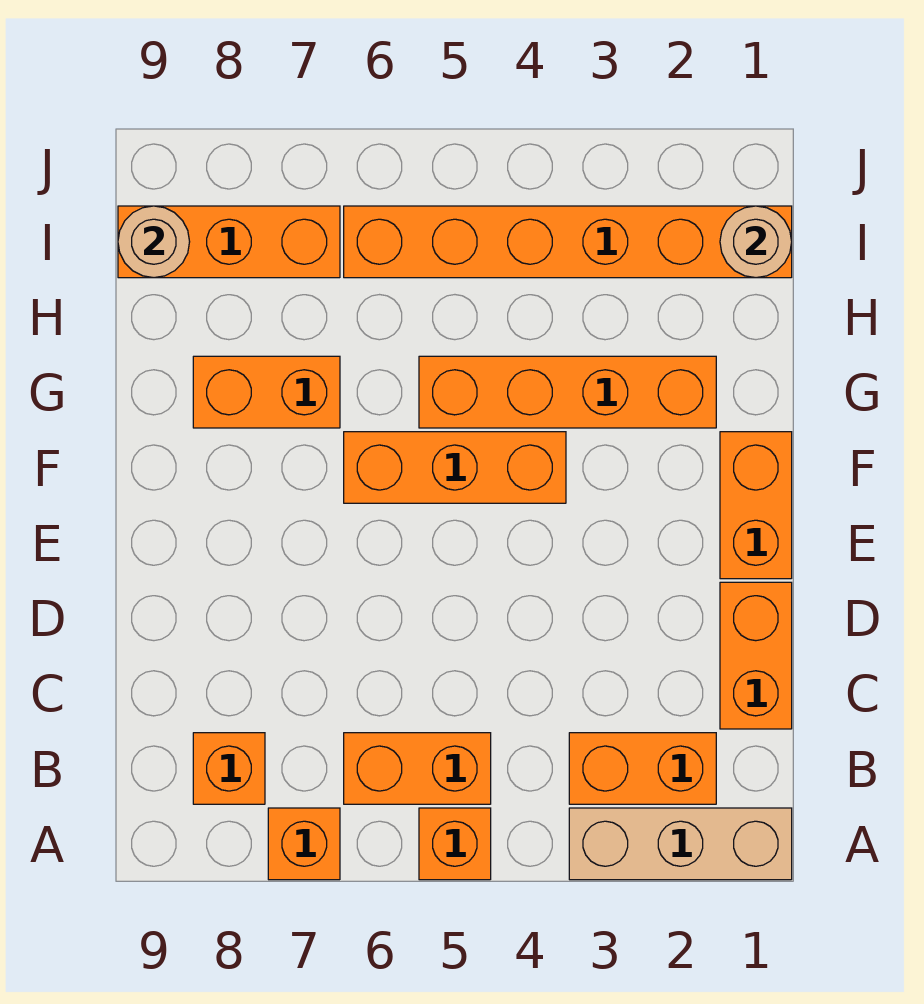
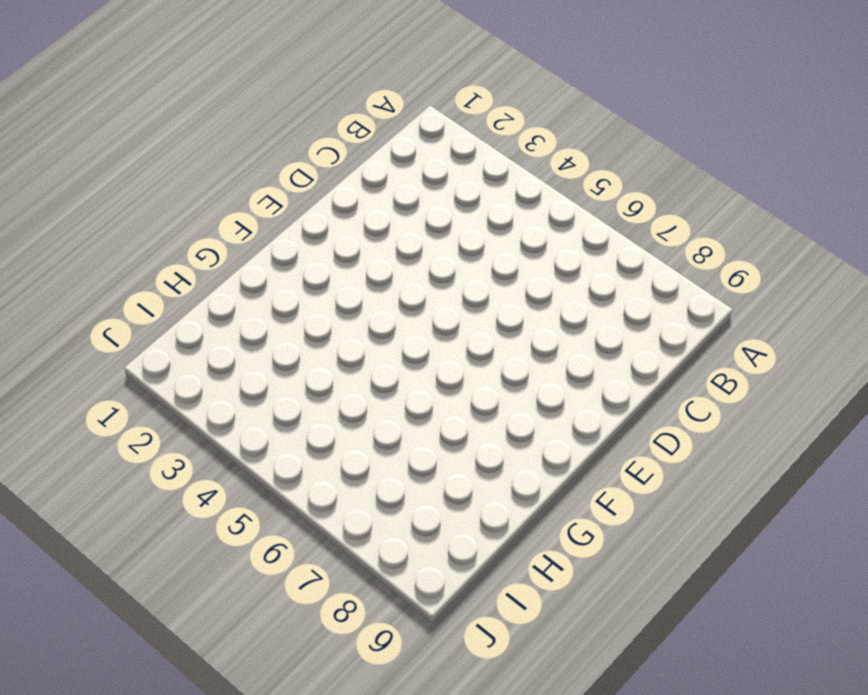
none -> tan brick A1:A3 level 1
none -> orange brick A5 level 1
none -> orange brick A7 level 1

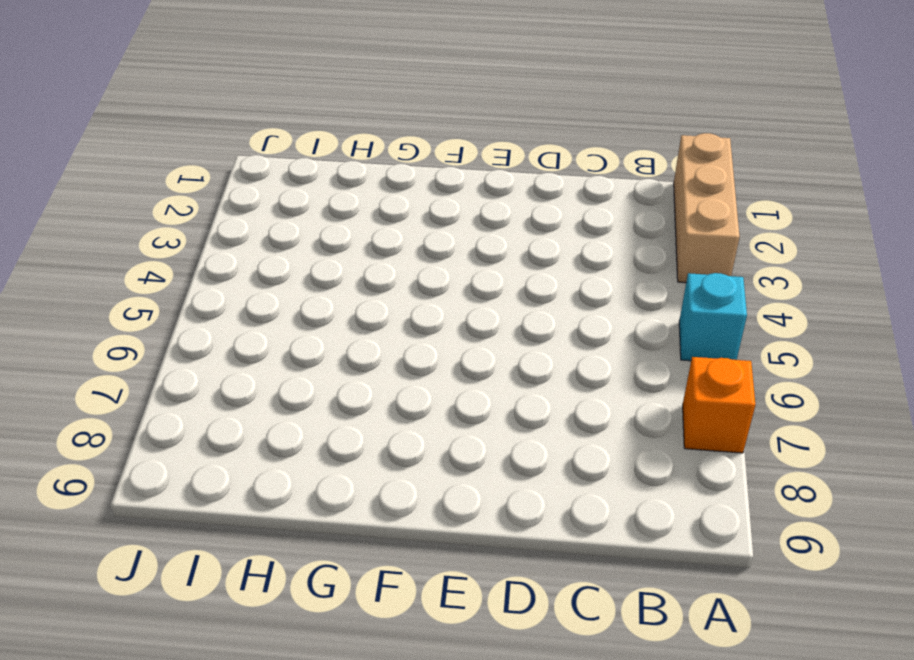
cyan brick A5 level 1 -> orange brick A5 level 1
none -> orange brick B2:B3 level 1
none -> orange brick B5:B6 level 1
none -> orange brick B8 level 1

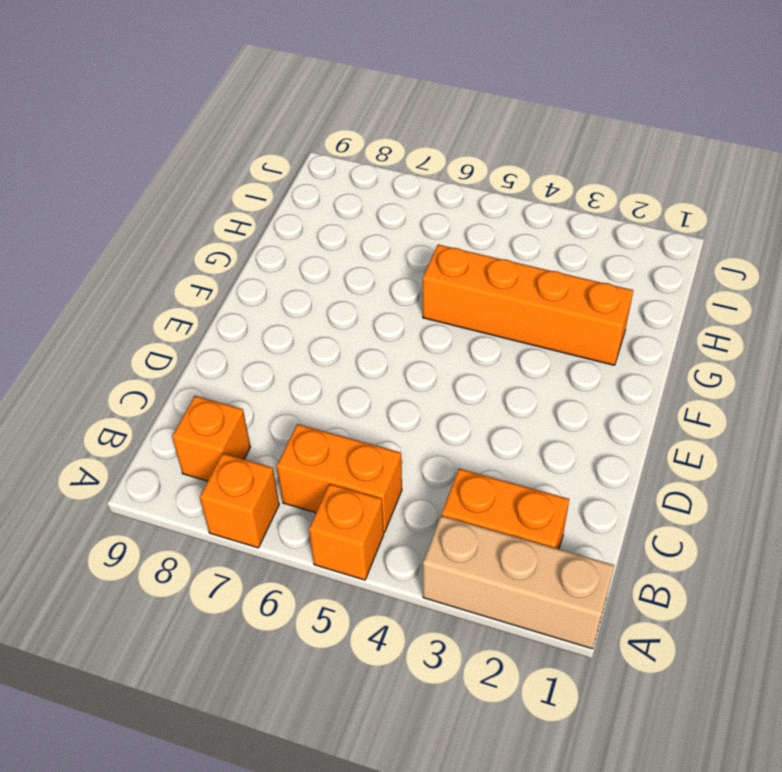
none -> orange brick C1:D1 level 1
none -> orange brick E1:F1 level 1
none -> orange brick F4:F6 level 1

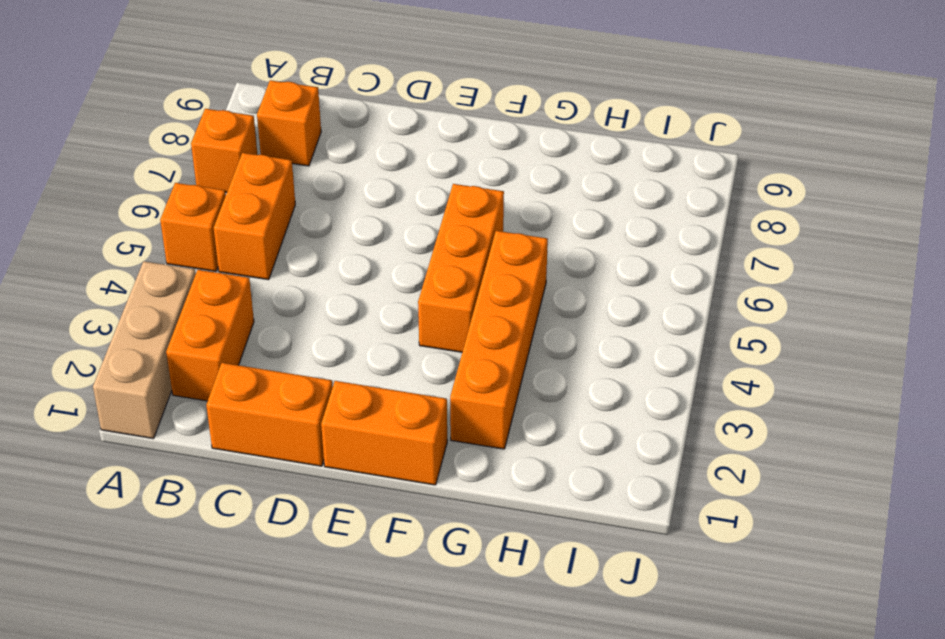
none -> orange brick G7:G8 level 1
none -> orange brick I1:I6 level 1
none -> orange brick I7:I9 level 1

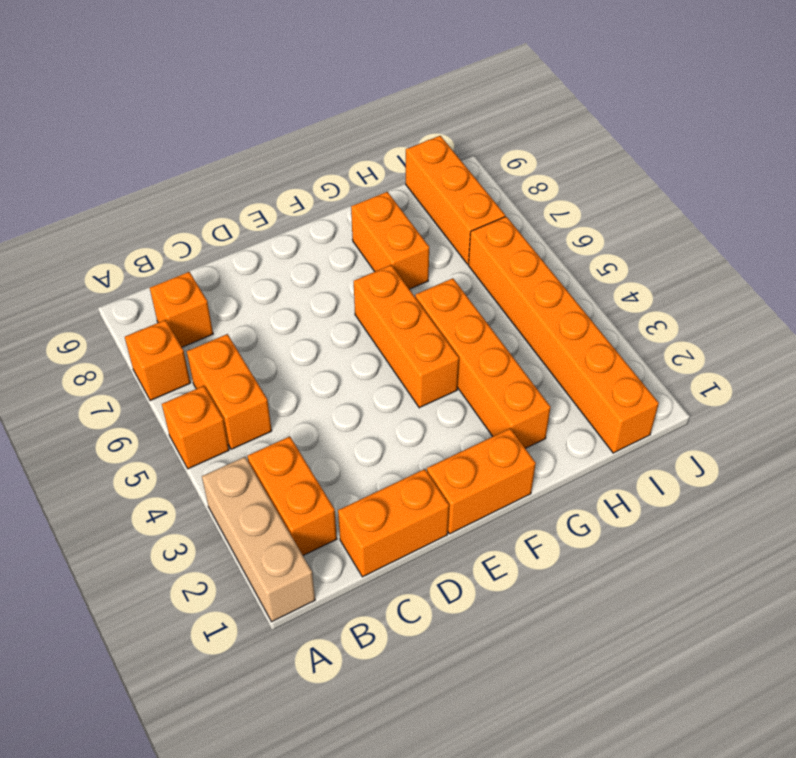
none -> tan round brick I1 level 2
none -> tan round brick I9 level 2

